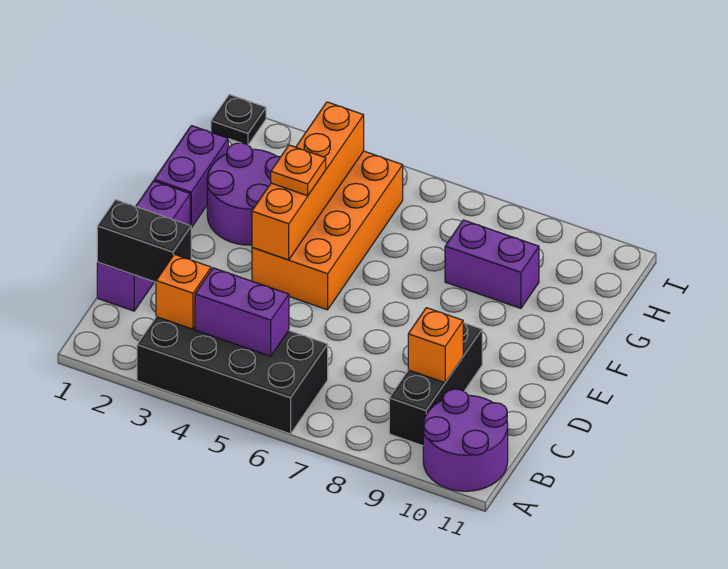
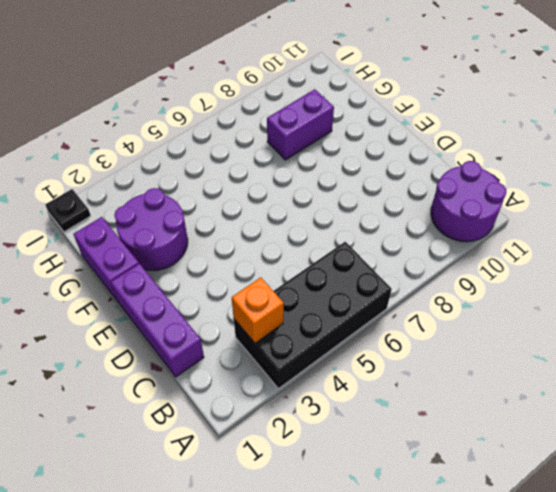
none -> black brick B9:D9 level 1
none -> orange brick E4:H5 level 1
none -> purple brick B4:B5 level 2

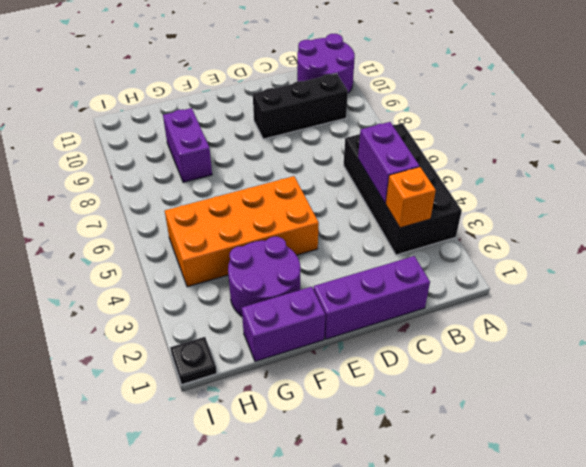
none -> black brick C1:C2 level 2
none -> orange brick C9 level 2
none -> orange brick E4:H4 level 2

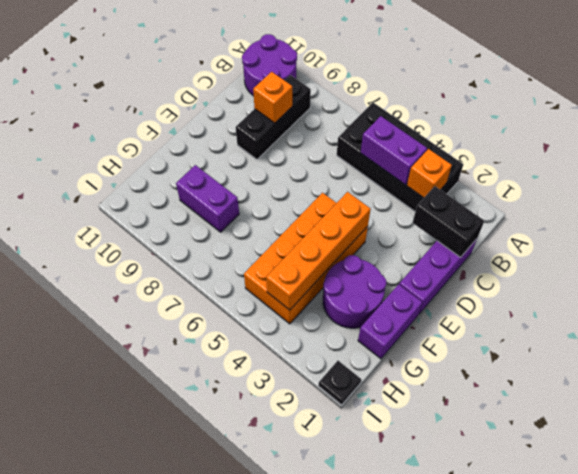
none -> orange plate F4 level 3

